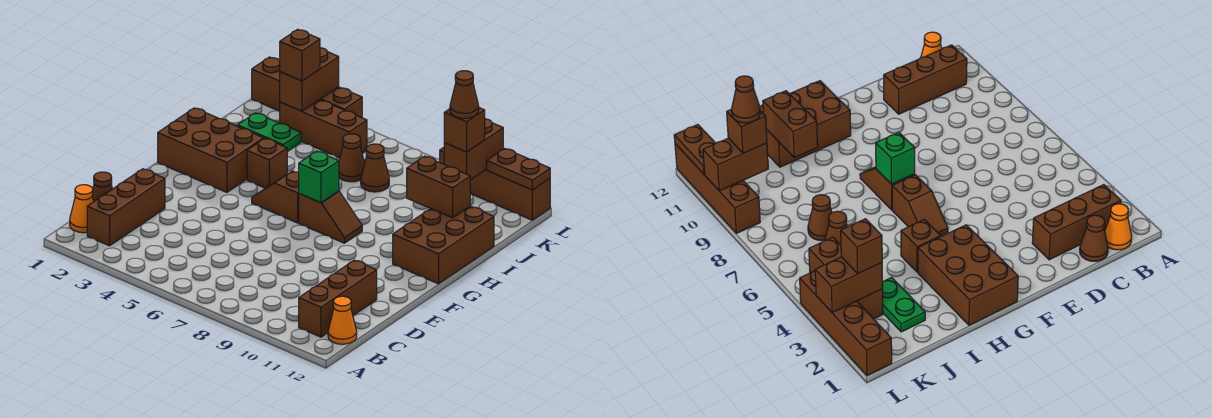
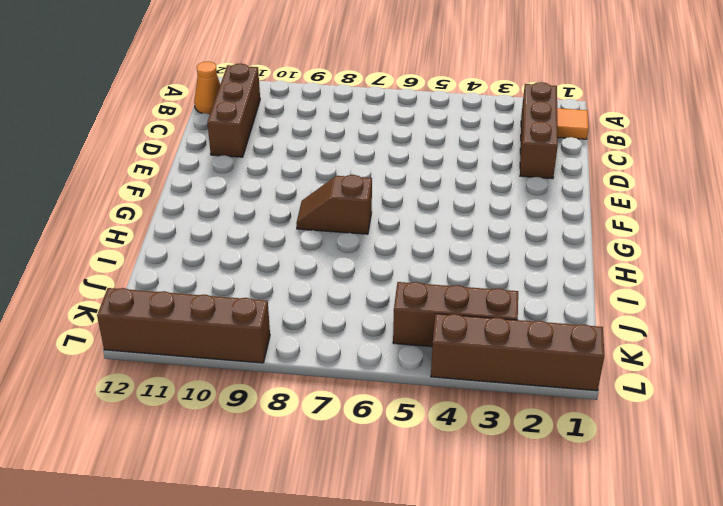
orange tile B1 level 1 -> orange cone B1 level 1
none -> brown cone C1 level 1
none -> brown brick G1:H3 level 1
none -> brown slope G5:G6 level 1 top 6

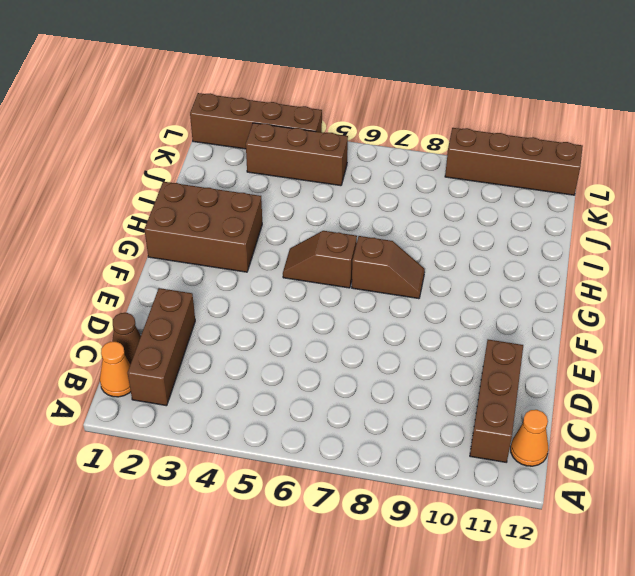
none -> brown brick G11:I12 level 1
none -> brown brick H4 level 1
none -> green plate J2:J3 level 1

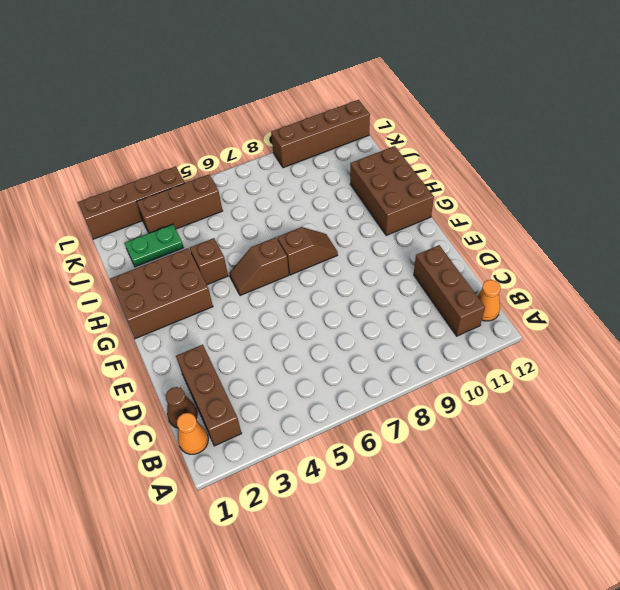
none -> brown cone J6 level 1
none -> brown cone J7 level 1
none -> green brick G7 level 2

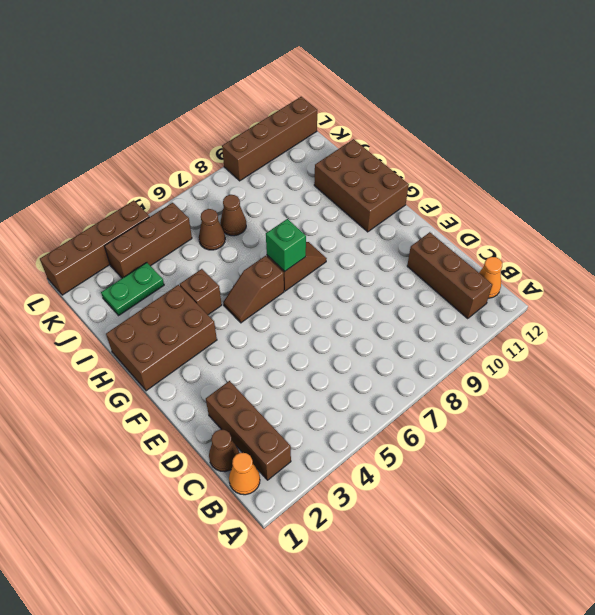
none -> brown brick I10:I11 level 2
none -> brown brick K3:L3 level 2
none -> brown brick K10:L10 level 2

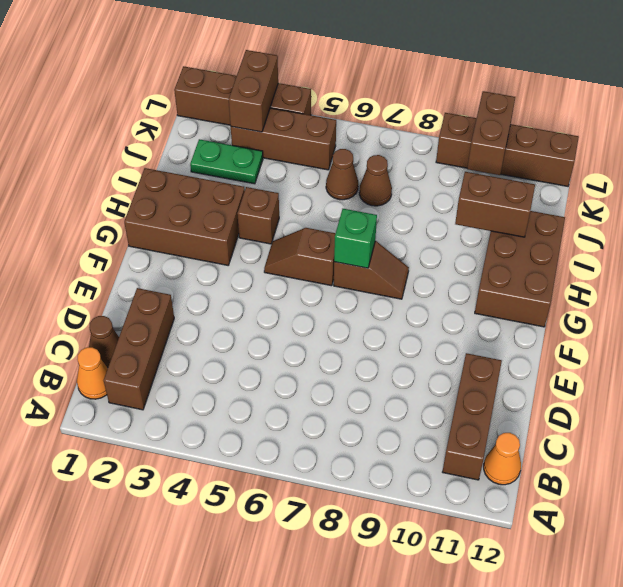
none -> brown plate L11:L12 level 2
none -> brown brick K3 level 3
none -> brown brick K10 level 3

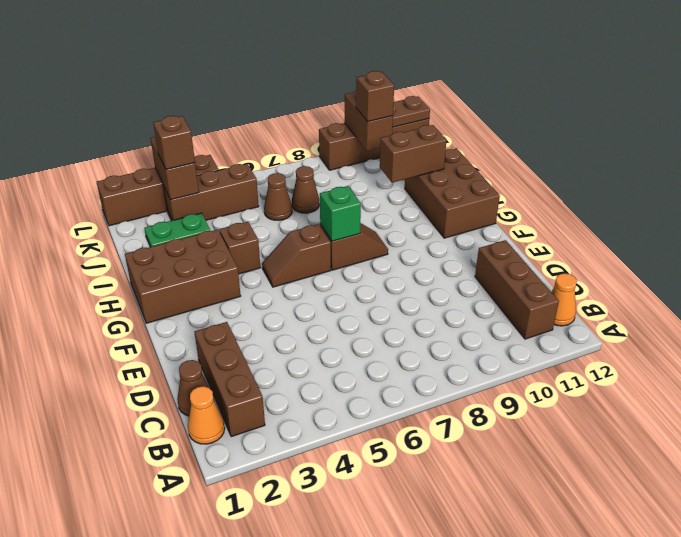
none -> brown cone K10 level 4

